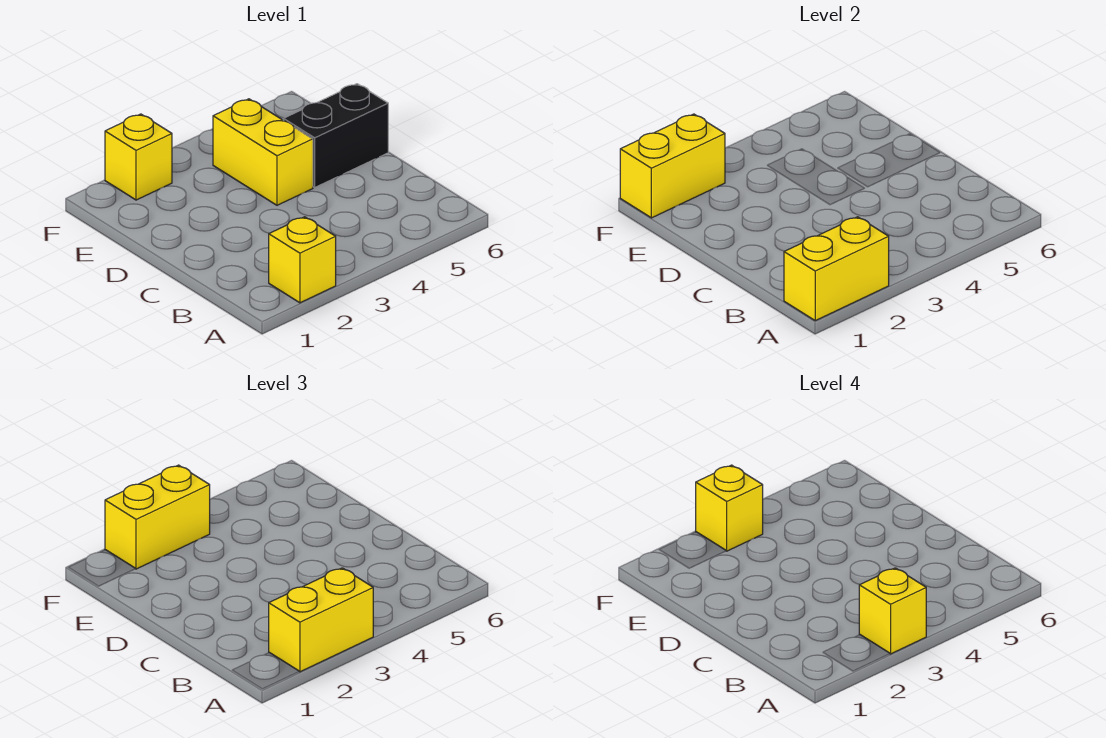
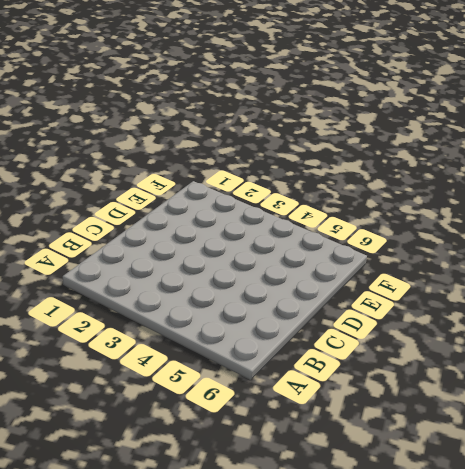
none -> yellow brick A2 level 1
none -> yellow brick D4:E4 level 1

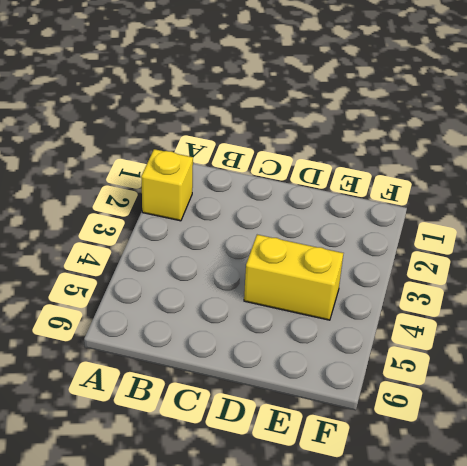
none -> black brick D5:D6 level 1
none -> yellow brick F2 level 1

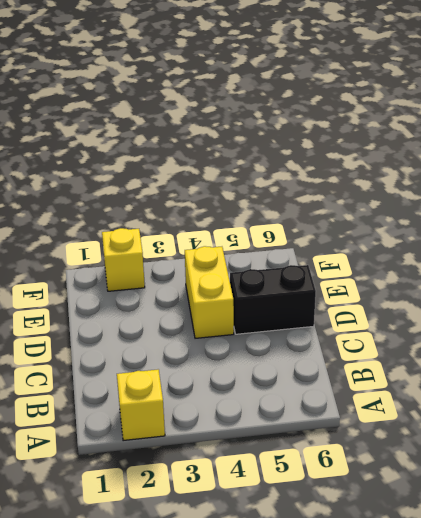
none -> yellow brick A1:A2 level 2
none -> yellow brick F1:F2 level 2

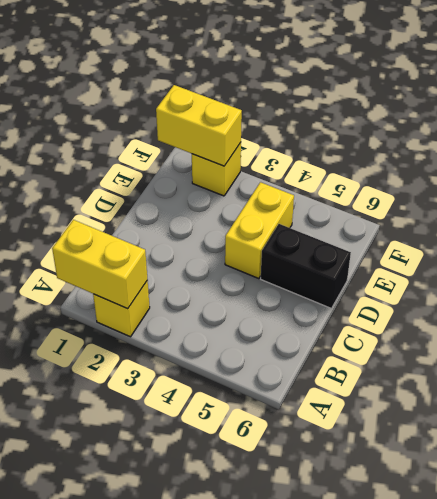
none -> yellow brick A2:A3 level 3
none -> yellow brick F2:F3 level 3

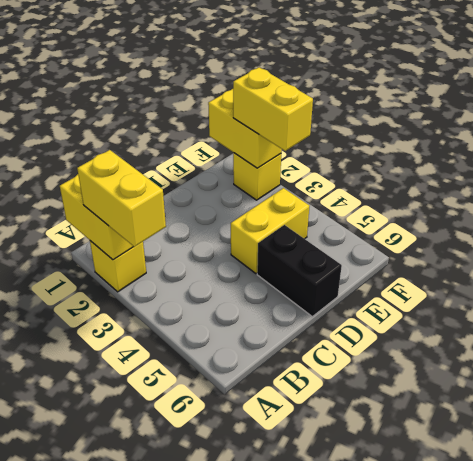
none -> yellow brick A3 level 4
none -> yellow brick F3 level 4

